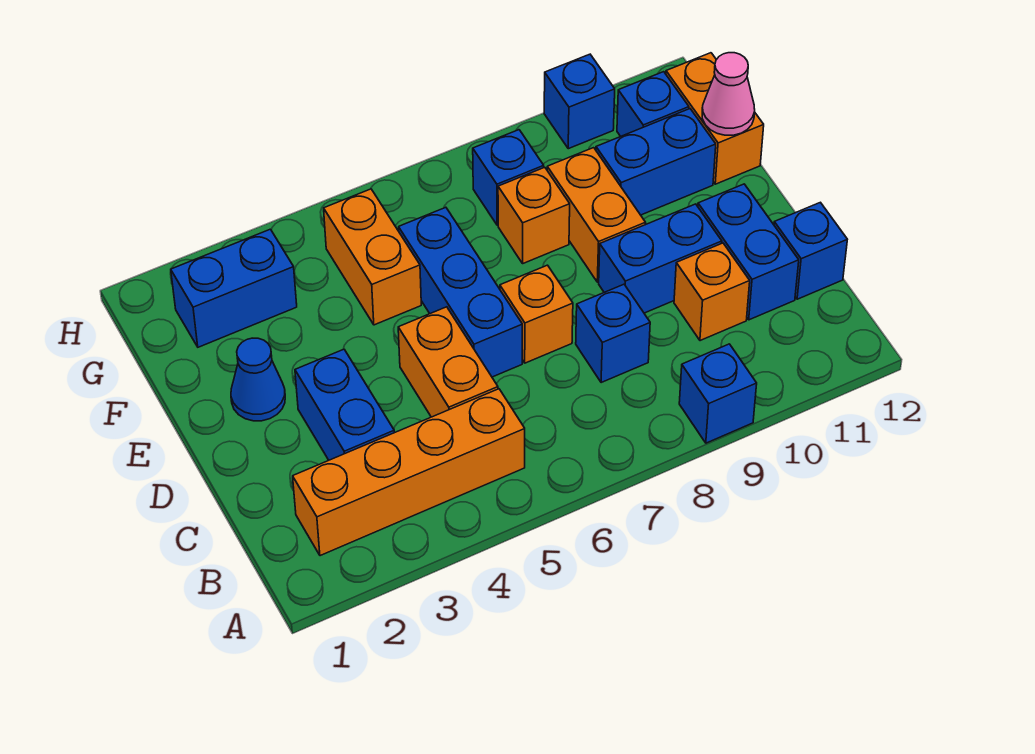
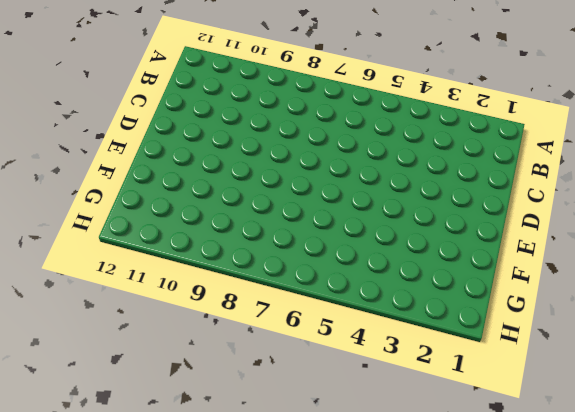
none -> blue brick A9 level 1
none -> orange brick B2:B5 level 1
none -> blue brick C3:D3 level 1

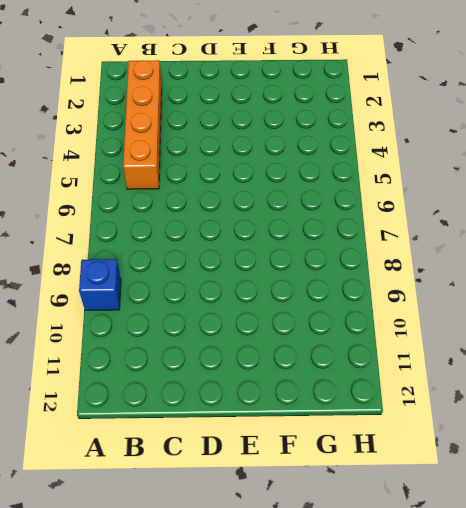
none -> blue brick C3:D3 level 1
none -> orange brick C5:D5 level 1
none -> blue brick C8 level 1

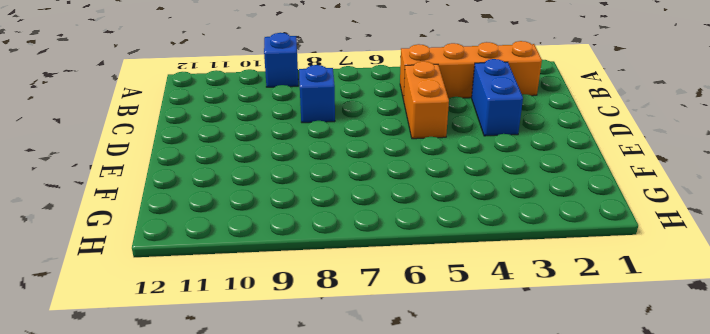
none -> orange brick C10 level 1
none -> blue brick C11:D11 level 1
none -> blue brick C12 level 1

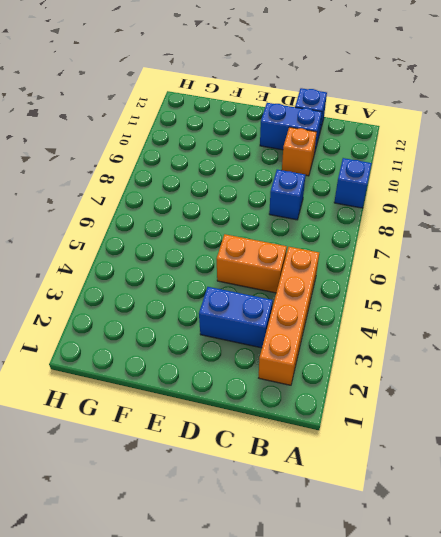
none -> blue brick D6:F6 level 1
none -> orange brick D7 level 1
none -> blue brick D9:D10 level 1

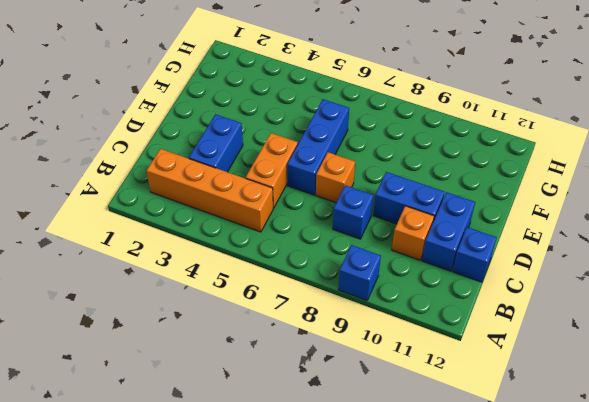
none -> blue cone E2 level 1
none -> orange brick E9:F9 level 1
none -> orange brick F5:G5 level 1

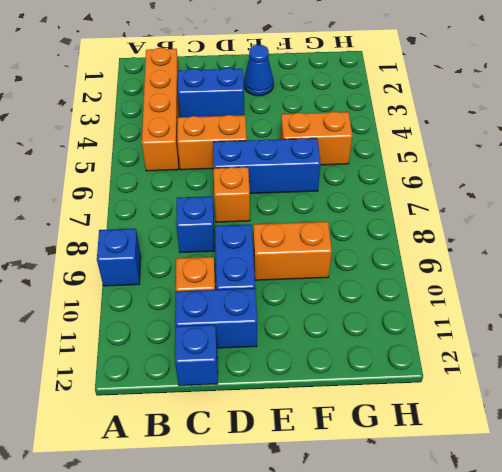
none -> orange brick F8 level 1
none -> blue brick F10:F11 level 1
none -> orange brick F12:G12 level 1

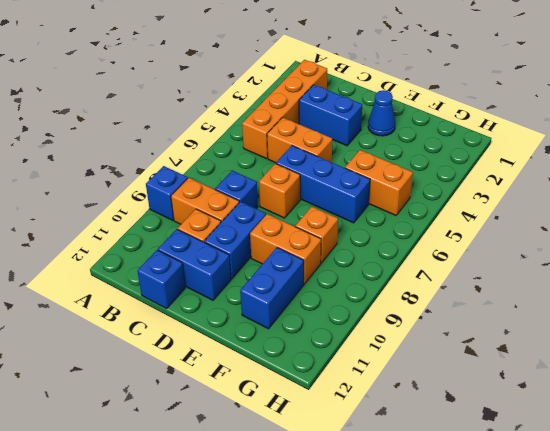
orange brick B9:C9 level 1 -> orange brick F12:G12 level 1
none -> blue brick G2:G3 level 1
none -> blue brick G8 level 1
none -> blue brick G11 level 1

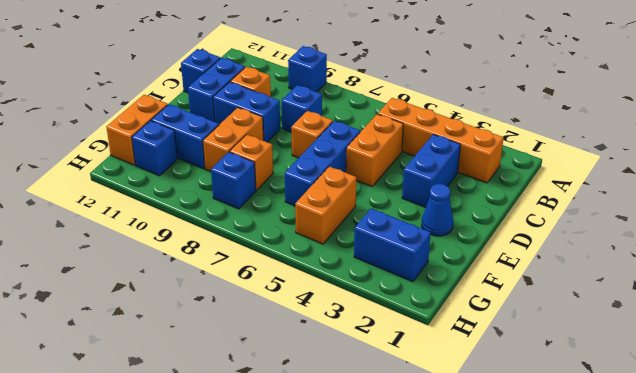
none -> blue brick H10 level 1
none -> pink cone F12 level 2

